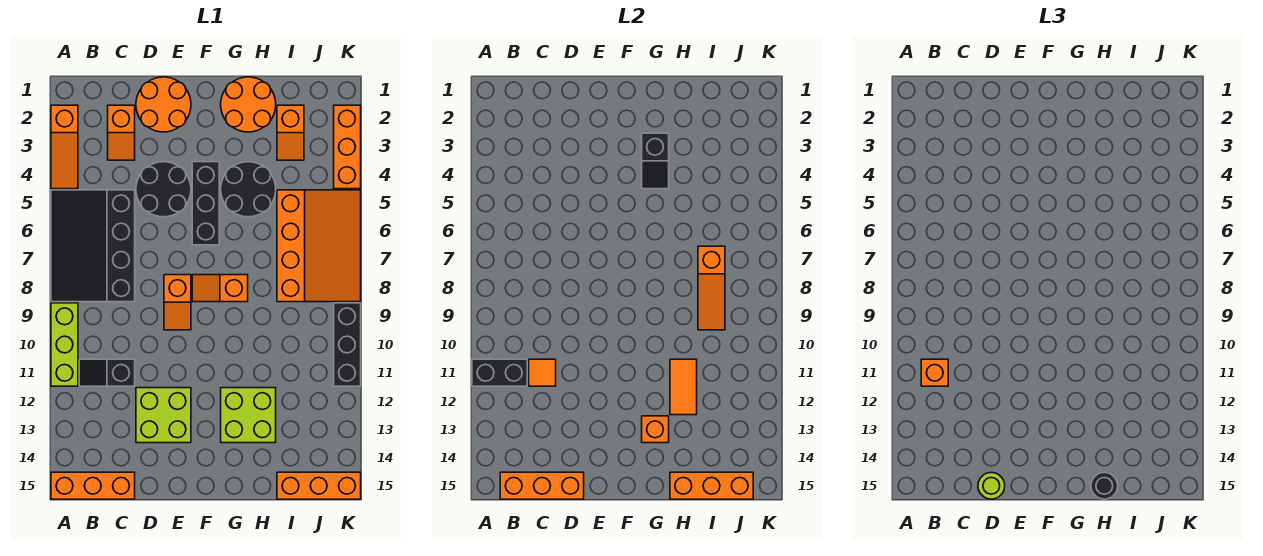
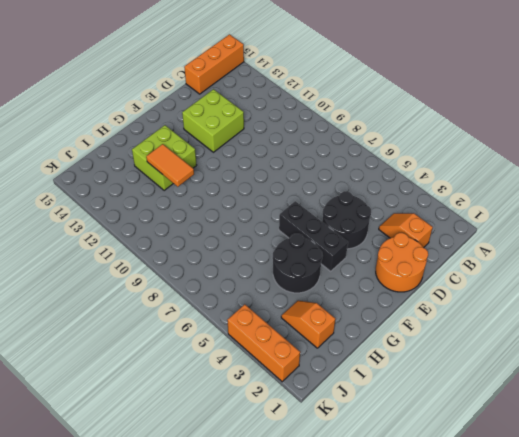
none -> orange slope A2:A4 level 1 top 2
none -> black slope A5:C8 level 1 top C
none -> lime brick A9:A11 level 1
none -> black slope B11:C11 level 1 top C

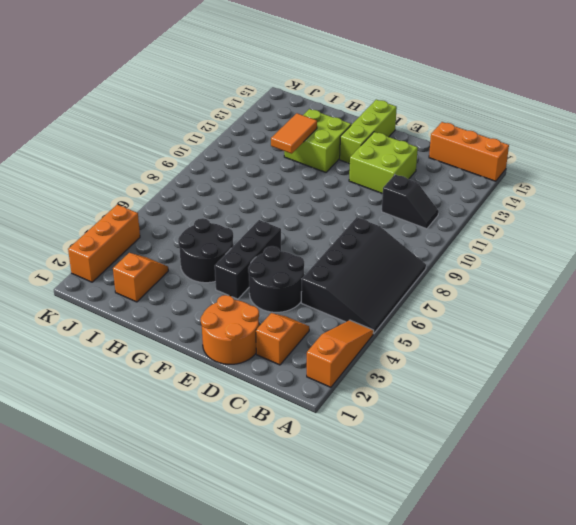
lime brick F13:F15 level 1 -> lime brick A9:A11 level 1
none -> orange slope E8:E9 level 1 top 8
none -> orange slope F8:G8 level 1 top G
none -> orange round brick G1:H2 level 1
none -> orange slope I5:K8 level 1 top I

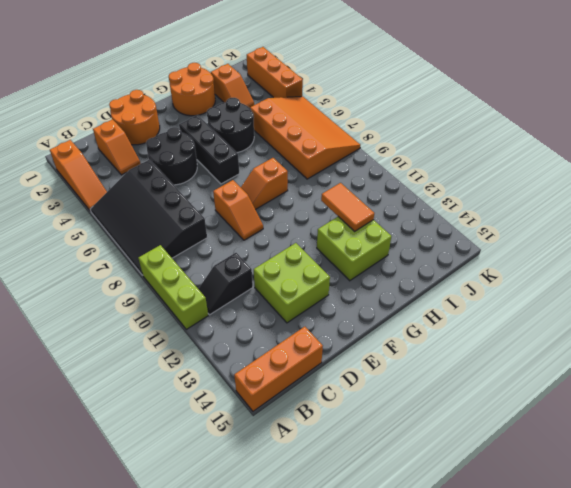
none -> orange brick I15:K15 level 1
none -> black brick K9:K11 level 1
none -> black brick A11:B11 level 2
none -> orange brick B15:D15 level 2

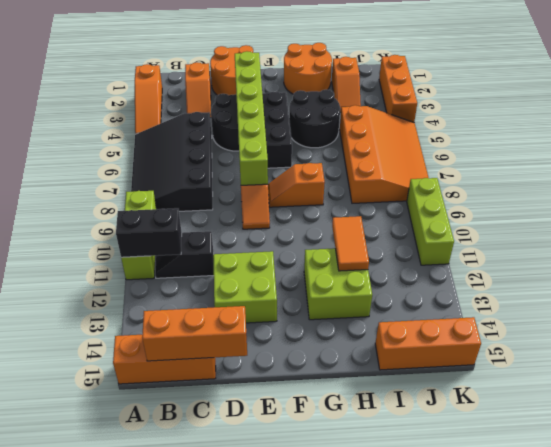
lime brick E3:E8 level 2 -> none
lime brick K9:K11 level 1 -> black brick K9:K11 level 1
none -> orange tile C11 level 2
none -> black slope G3:G4 level 2 top 3
none -> orange brick G13 level 2
none -> orange brick H15:J15 level 2

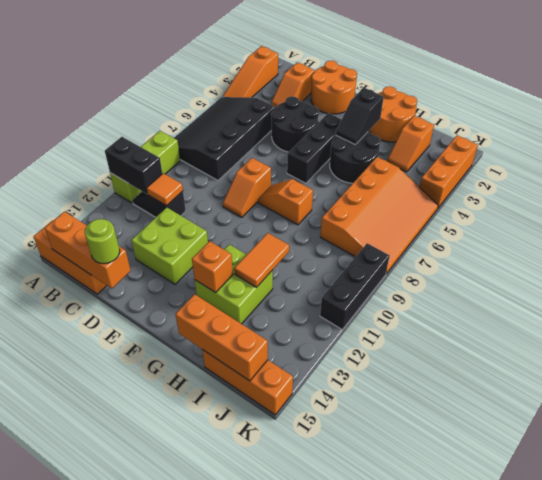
none -> orange slope I7:I9 level 2 top 7
none -> orange brick B11 level 3
none -> black round brick H15 level 3

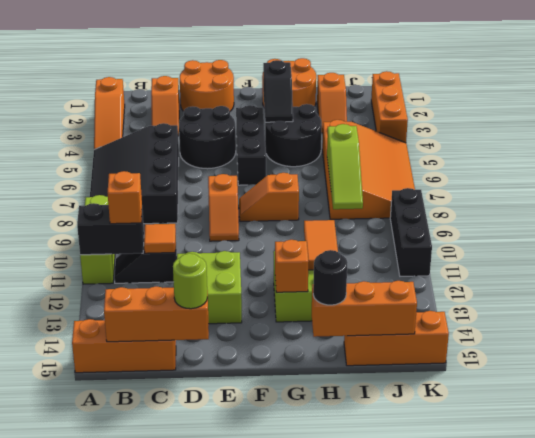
lime slope I7:I9 level 2 top 7 -> orange slope I7:I9 level 2 top 7

